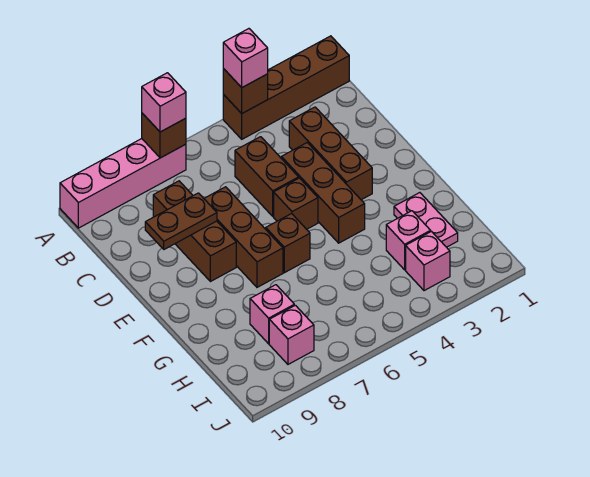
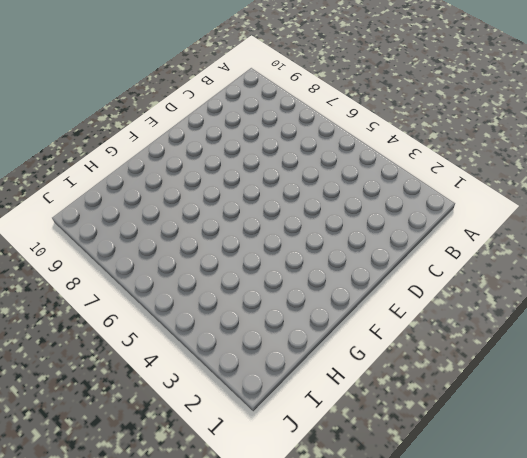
none -> brown brick A1:A4 level 1
none -> pink brick A7:A10 level 1
none -> brown brick C3:E3 level 1

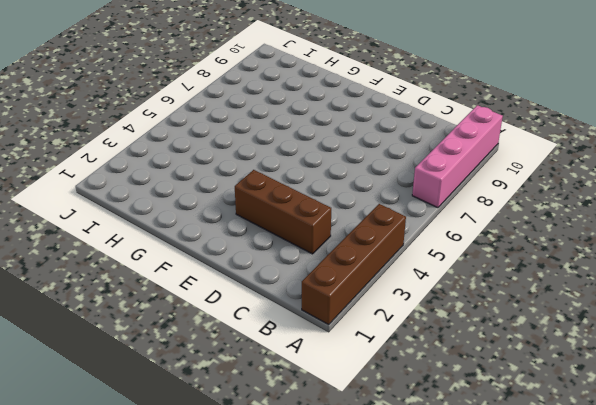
none -> brown brick C5:D5 level 1
none -> brown brick C8:E8 level 1
none -> brown brick D4:F4 level 1

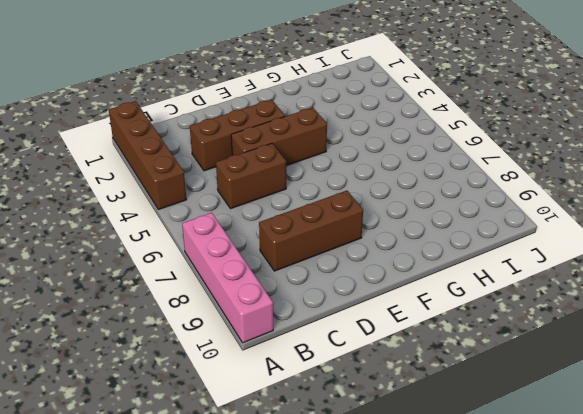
none -> brown brick D7:F7 level 1
none -> brown brick E5 level 1
none -> brown brick F6 level 1

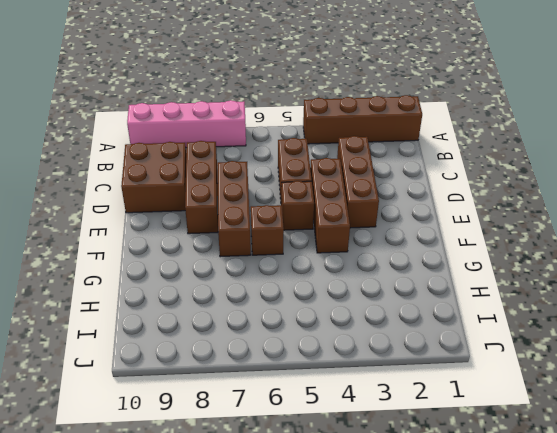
brown brick C9:D10 level 1 -> none
none -> pink plate G2:H2 level 1
none -> pink brick H3 level 1
none -> pink brick H8 level 1

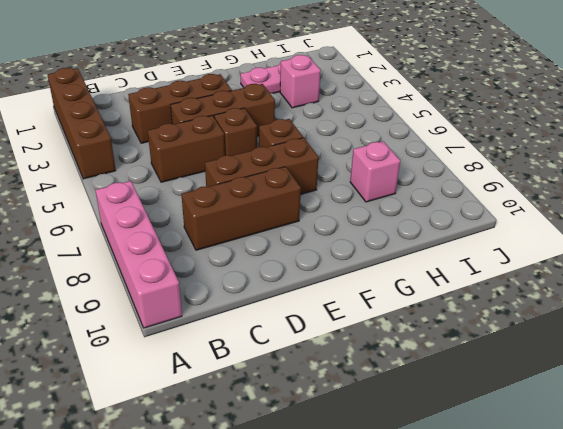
none -> pink brick I3 level 1
none -> pink brick I8 level 1
none -> brown brick A4 level 2

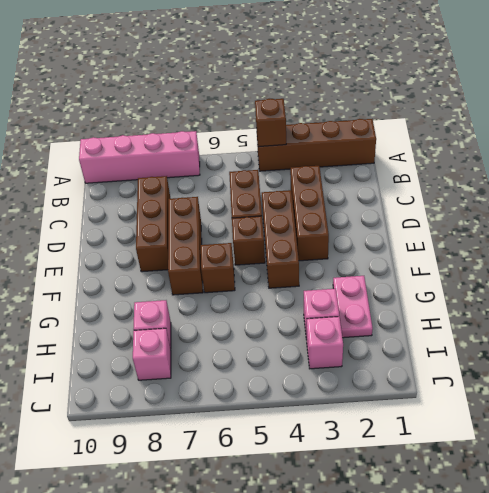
none -> brown brick A7 level 2
none -> brown plate D8:D9 level 2
none -> pink brick A4 level 3

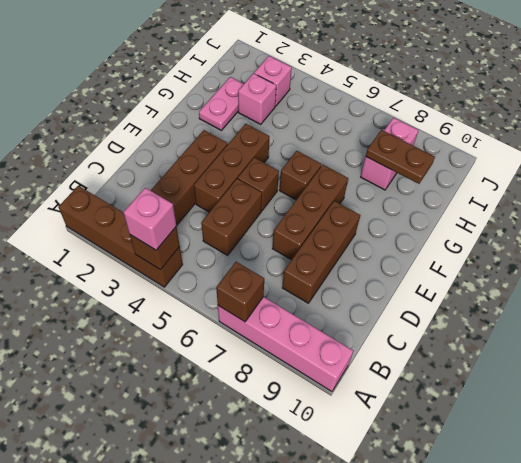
brown plate H8:H9 level 2 -> brown plate D8:D9 level 2
none -> pink brick A7 level 3

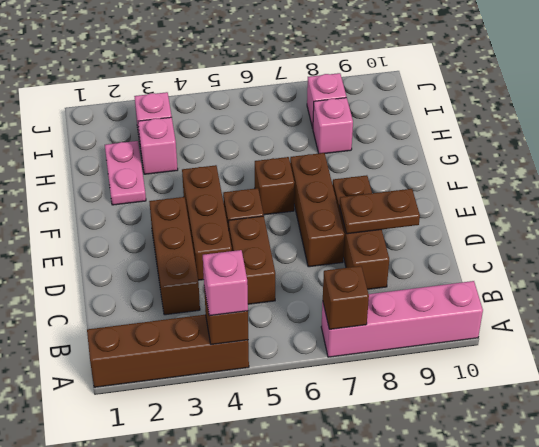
none -> pink brick A7 level 3

